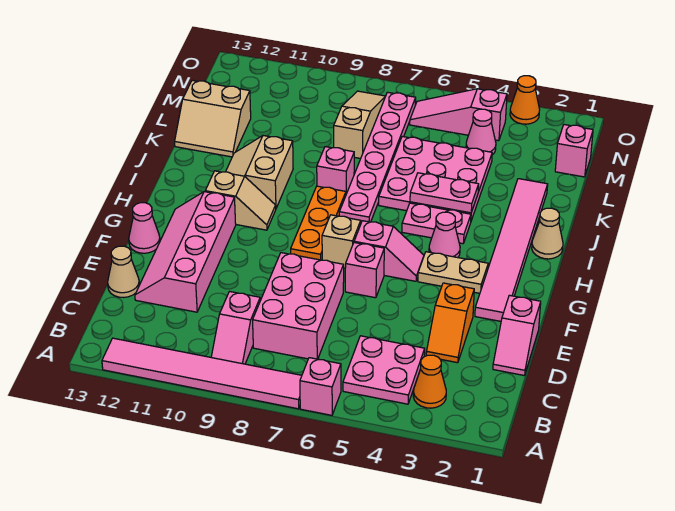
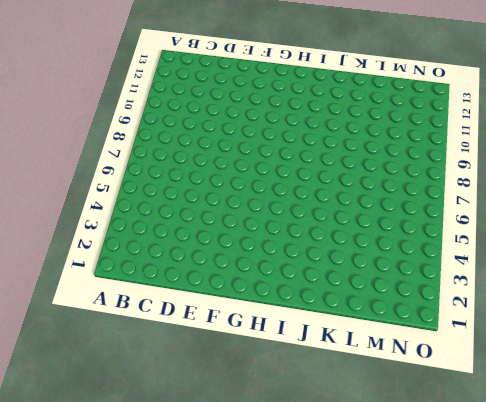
none -> pink brick A6 level 1
none -> pink tile A7:A12 level 1
none -> orange cone B3 level 1
none -> pink plate B4:C5 level 1

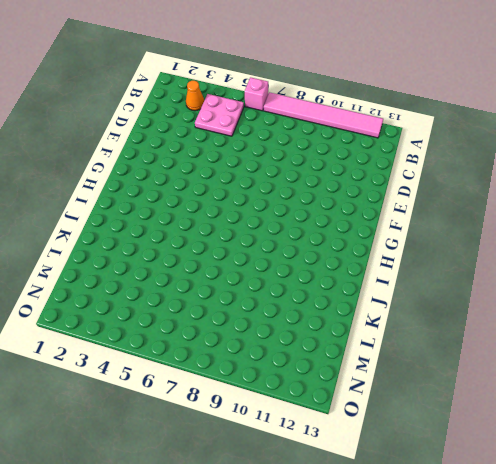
none -> pink slope B9:C9 level 1 top C
none -> pink brick C7:E8 level 1
none -> pink slope D1:E1 level 1 top E
none -> orange slope D3:E3 level 1 top E

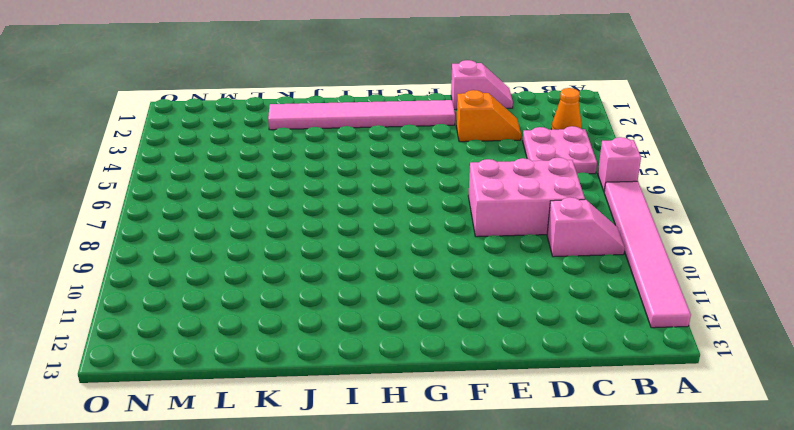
none -> pink slope D11:G12 level 1 top 11
none -> tan cone D13 level 1
none -> pink brick F6 level 1
none -> pink cone F13 level 1

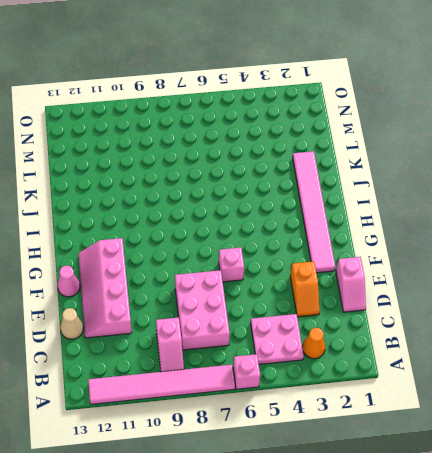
none -> tan plate G3:G4 level 1
none -> pink slope G5:G6 level 1 top 6
none -> tan brick G7 level 1
none -> orange plate G8:I8 level 1

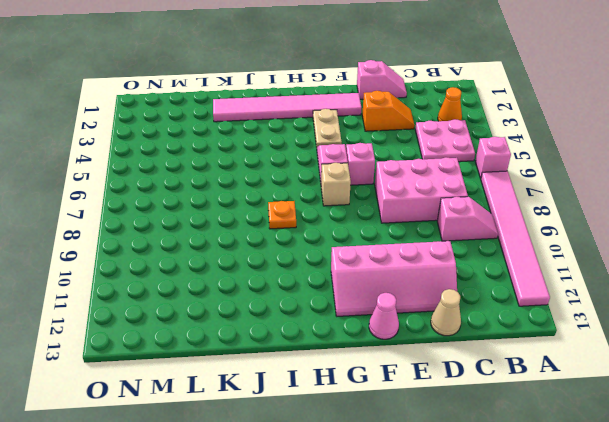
orange plate I8 level 1 -> orange plate G8:I8 level 1
none -> pink cone H4 level 1
none -> tan slope H10:H11 level 1 top 11
none -> tan cone I1 level 1
none -> pink plate I4:I5 level 1

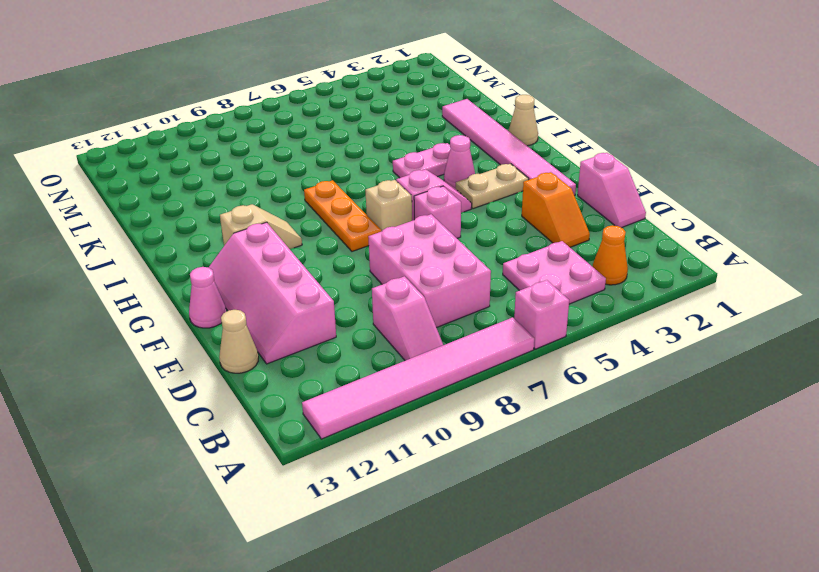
none -> pink plate I7:N7 level 1
none -> tan slope I10:J11 level 1 top 10
none -> pink plate J4:L6 level 1
none -> pink brick J8 level 1

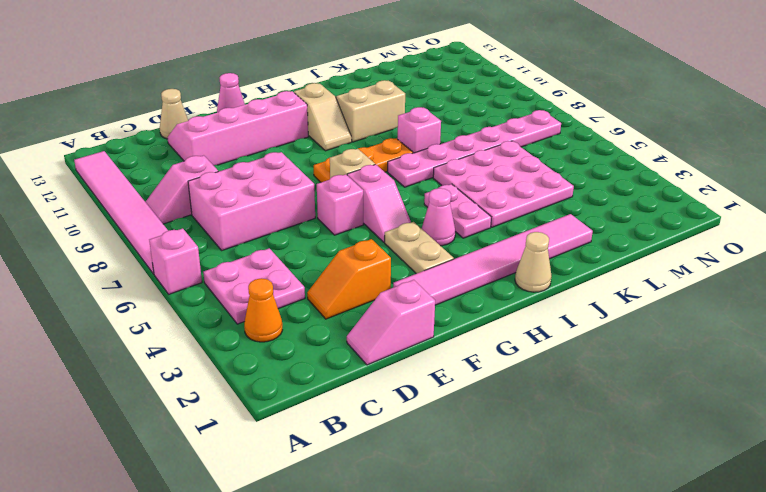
none -> tan slope K12:L13 level 1 top L
none -> tan slope L8:N8 level 1 top L
none -> pink brick M1 level 1
none -> pink cone M4 level 1

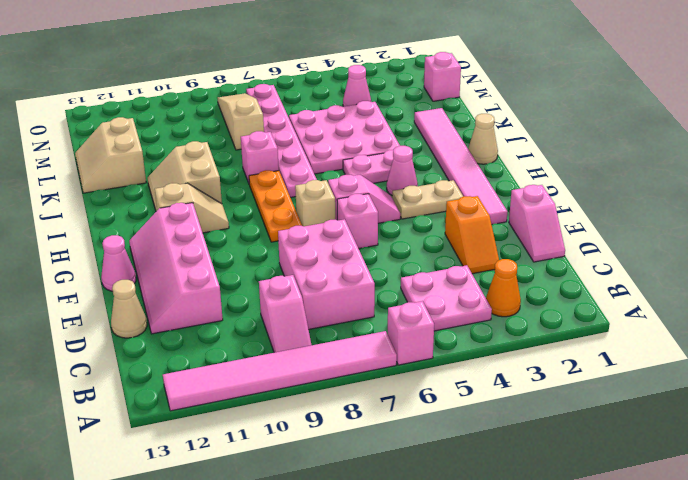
tan slope K12:L13 level 1 top 12 -> tan slope K12:L13 level 1 top L
none -> pink slope N4:N6 level 1 top 4
none -> orange cone O3 level 1
none -> pink plate J4:J5 level 2

